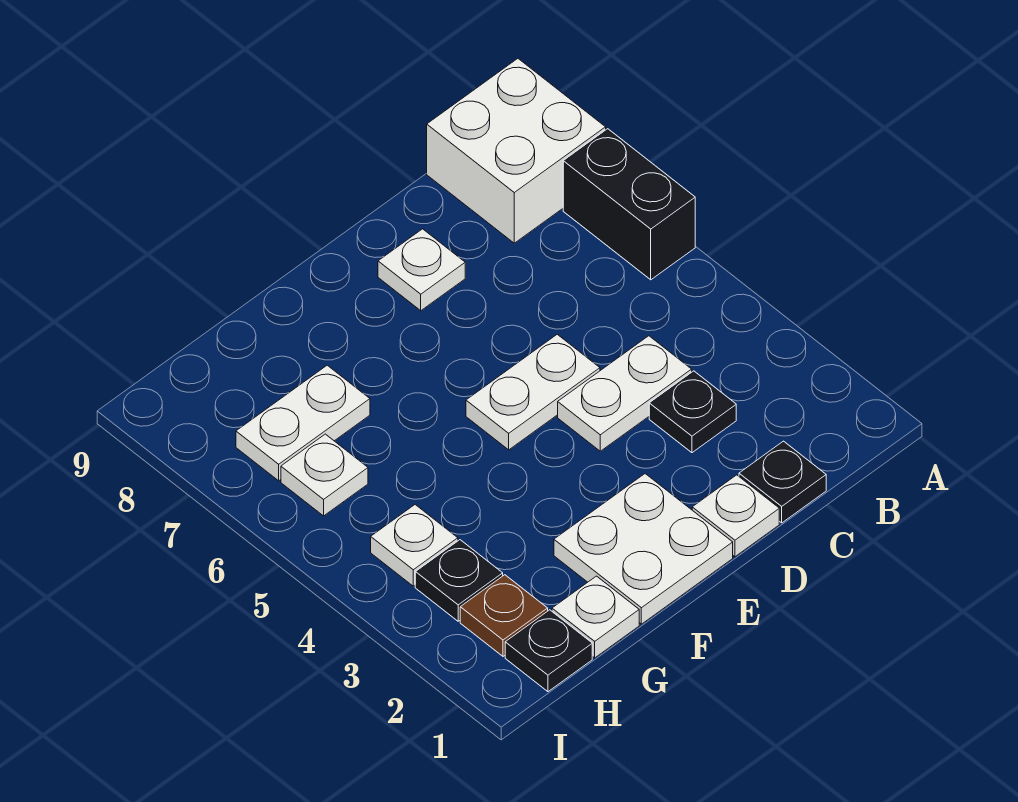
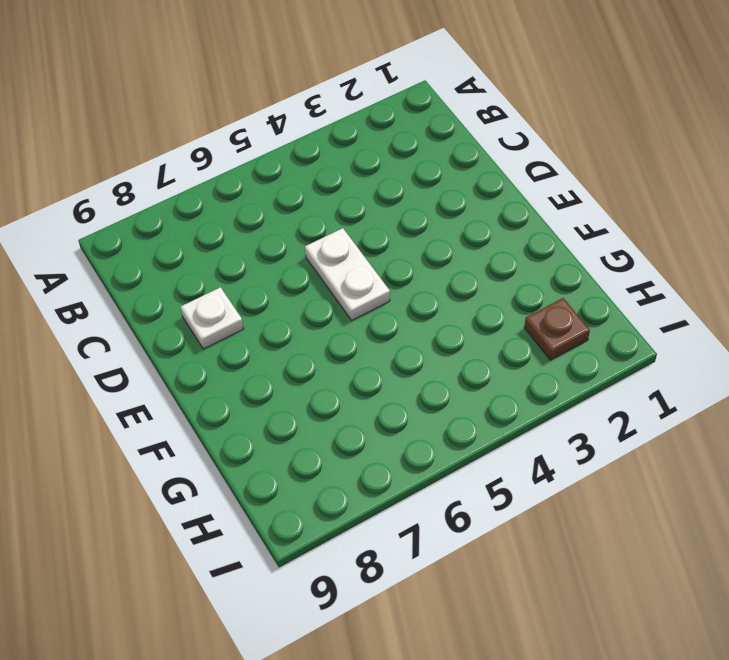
none -> black brick A6:A7 level 1
none -> white brick A8:B9 level 1
none -> black plate C1 level 1

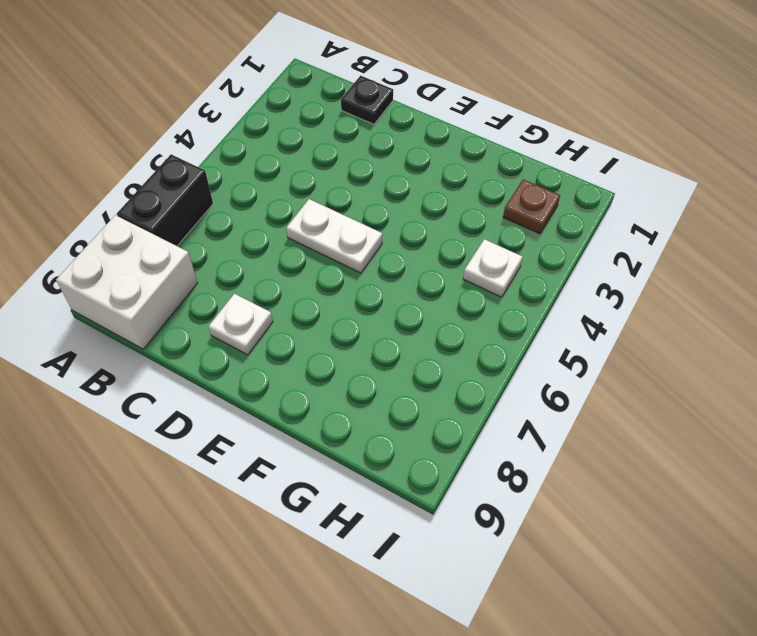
none -> black plate C3 level 1
none -> white plate C4:D4 level 1
none -> white plate D1 level 1

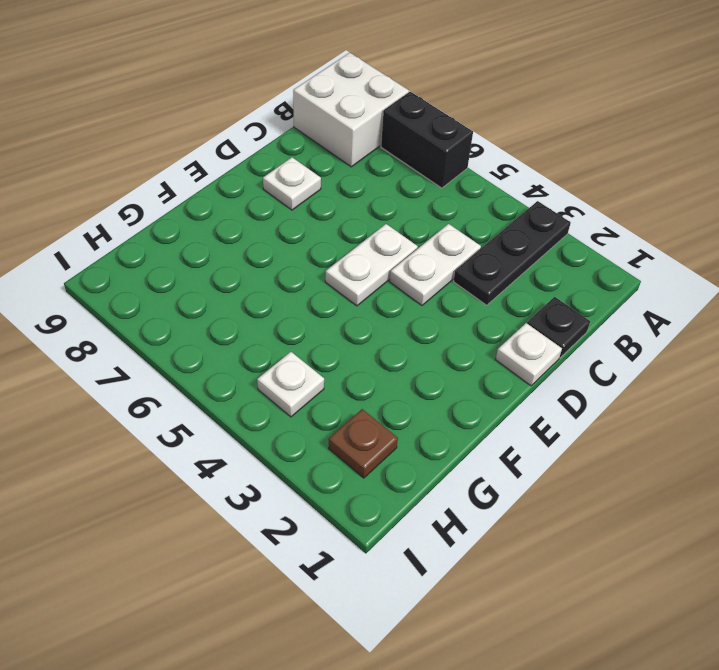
black plate A3:C3 level 1 -> black plate C3 level 1
none -> white plate E1:F2 level 1
none -> white plate G1 level 1
none -> white plate G7:H7 level 1

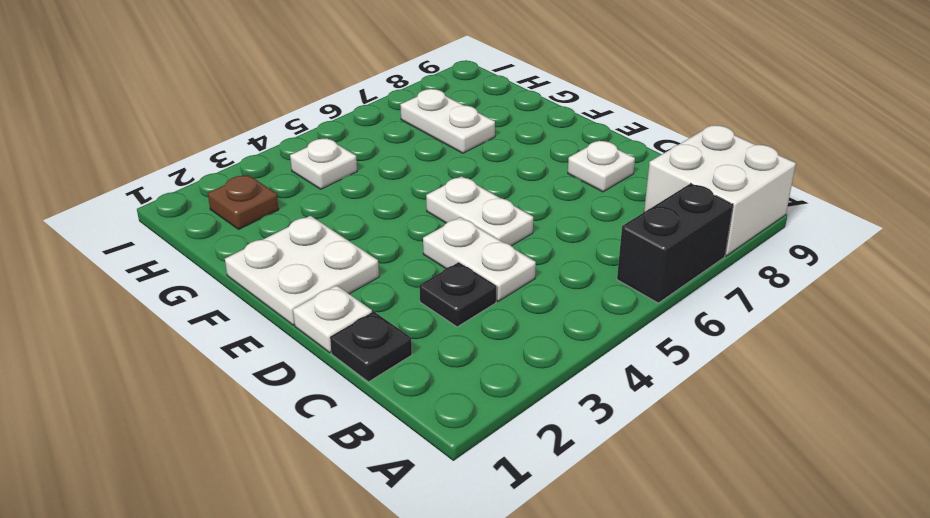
none -> white plate G1 level 1
none -> black plate H1 level 1
none -> black plate H3 level 1

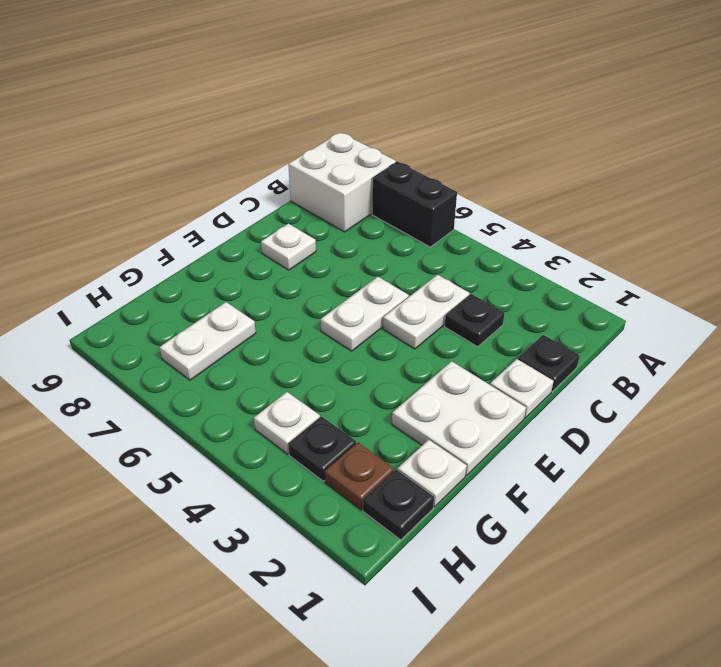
none -> white plate H6 level 1

